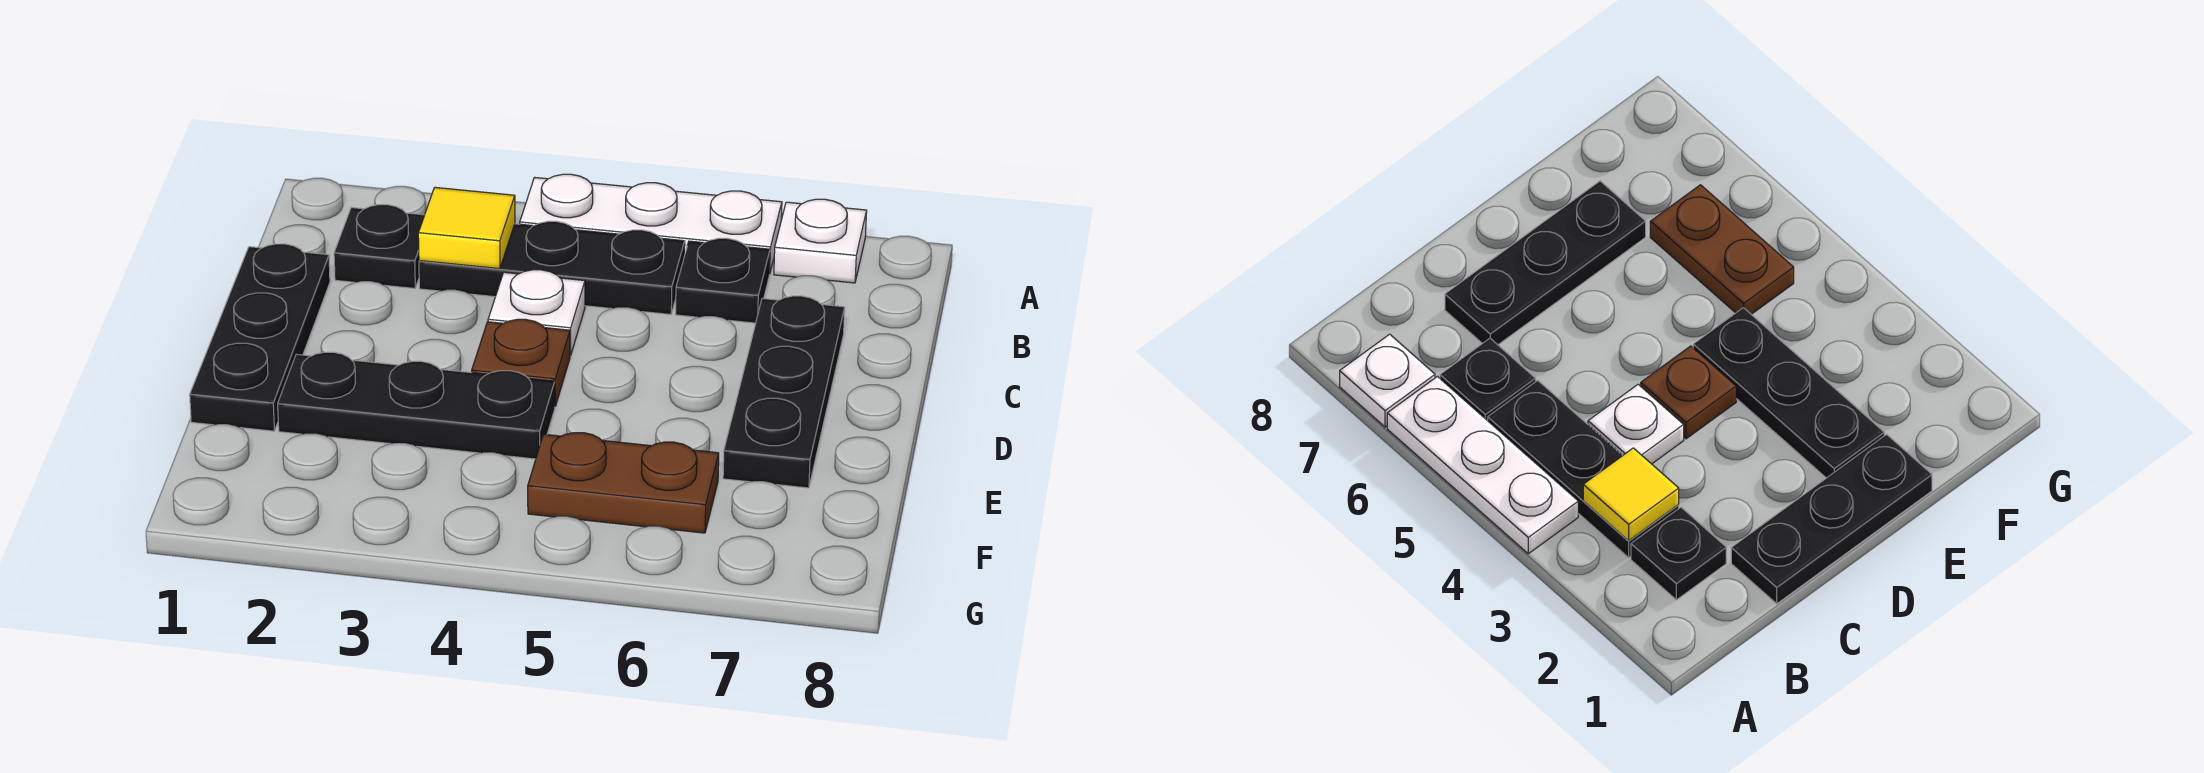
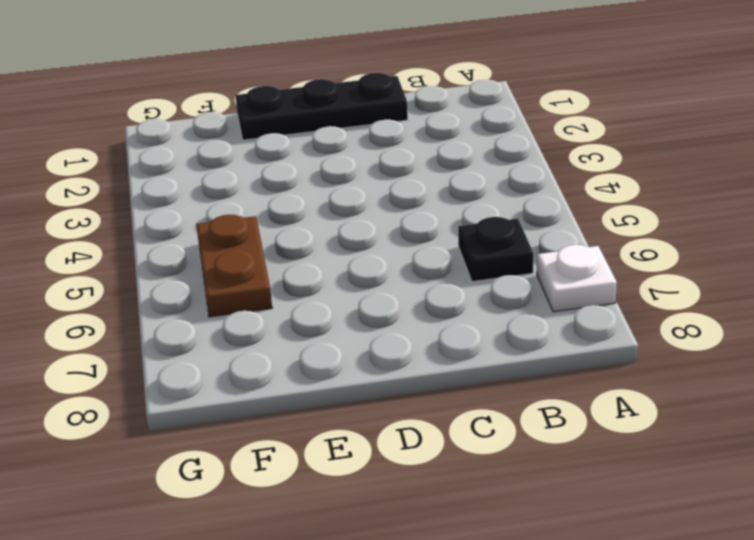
none -> white plate A4:A6 level 1
none -> black plate B2 level 1
none -> black plate B3:B5 level 1

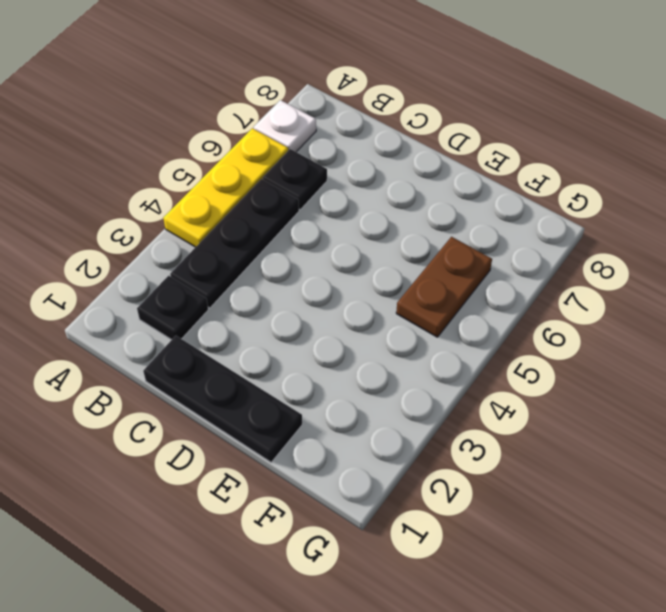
yellow plate A4:A6 level 1 -> white plate A4:A6 level 1
none -> white plate C4 level 1
none -> black plate C7:E7 level 1
none -> brown plate D4 level 1

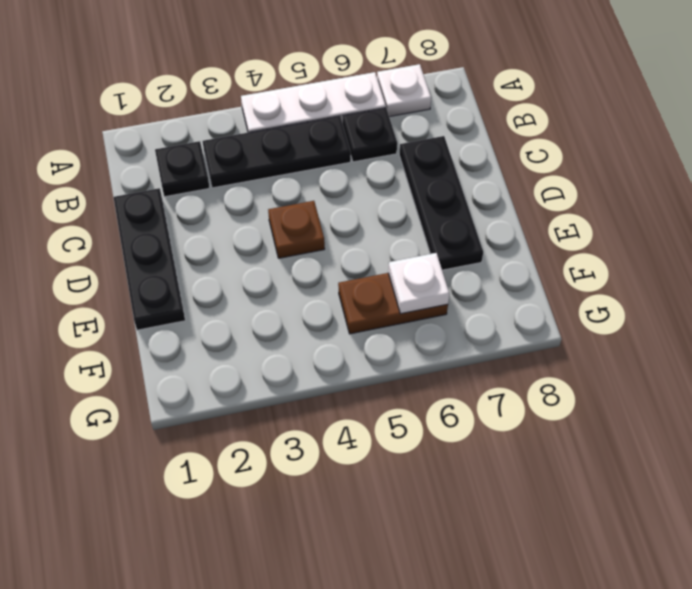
white plate F6 level 2 -> white plate C4 level 1
none -> black plate E2:E4 level 1
none -> yellow tile B3 level 2

